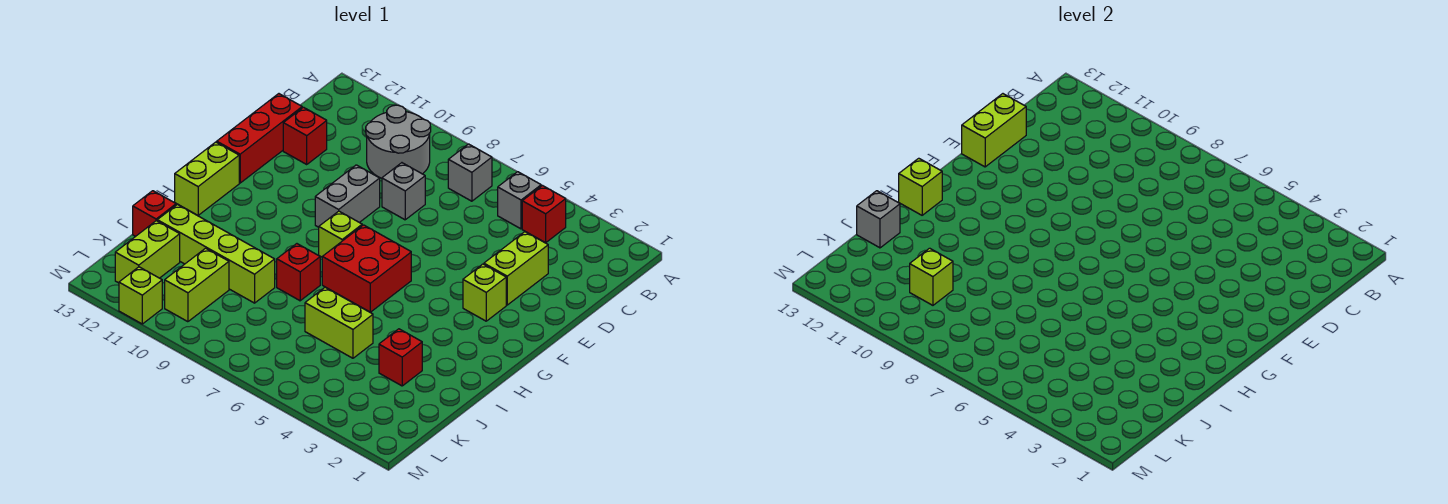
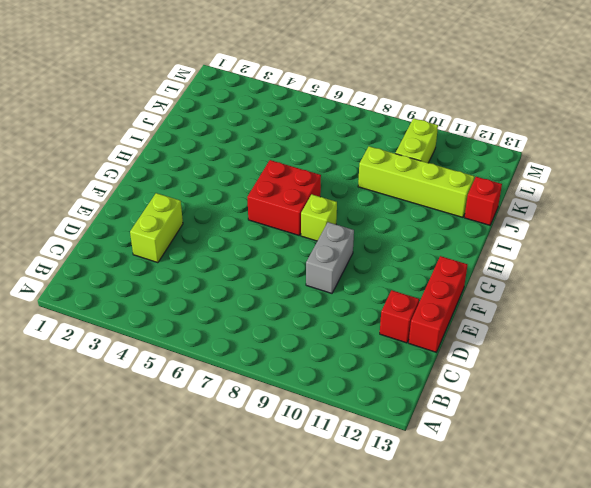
none -> red brick B4 level 1
none -> grey brick B5 level 1
none -> grey brick B7 level 1

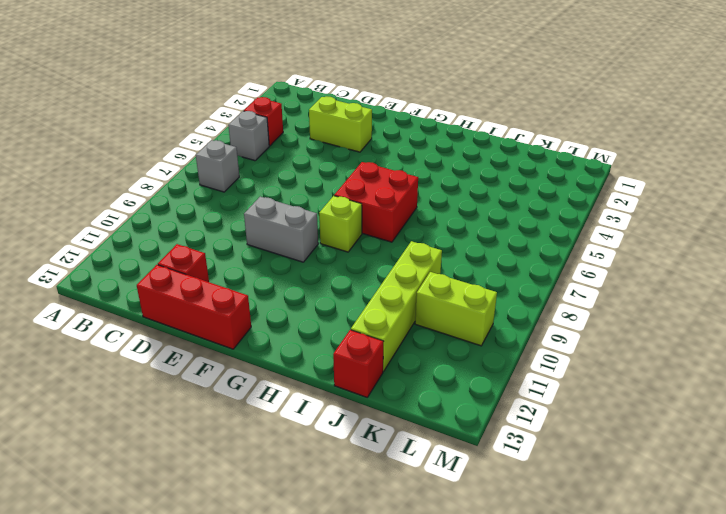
none -> grey round brick B9:C10 level 1
none -> grey brick D8 level 1
none -> lime brick F3 level 1

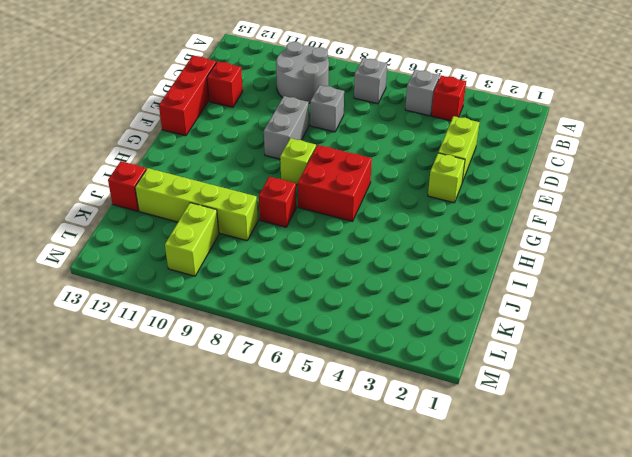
none -> lime brick G13:H13 level 1
none -> red brick J3 level 1
none -> lime brick J5:J6 level 1

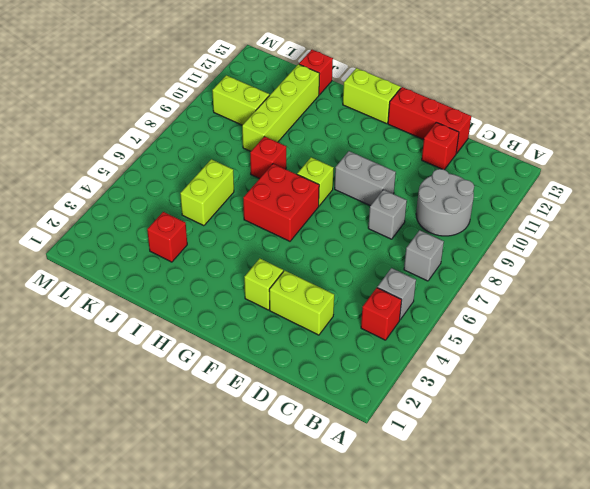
none -> lime brick K12:L12 level 1
none -> lime brick M11 level 1
none -> lime brick D13:E13 level 2

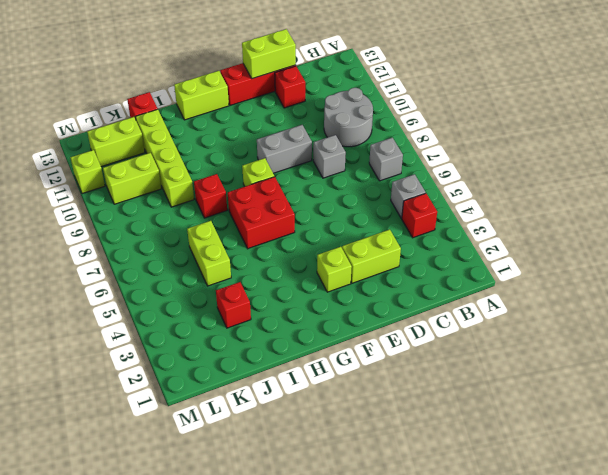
none -> lime brick H13 level 2
none -> grey brick J13 level 2
none -> lime brick K10 level 2

